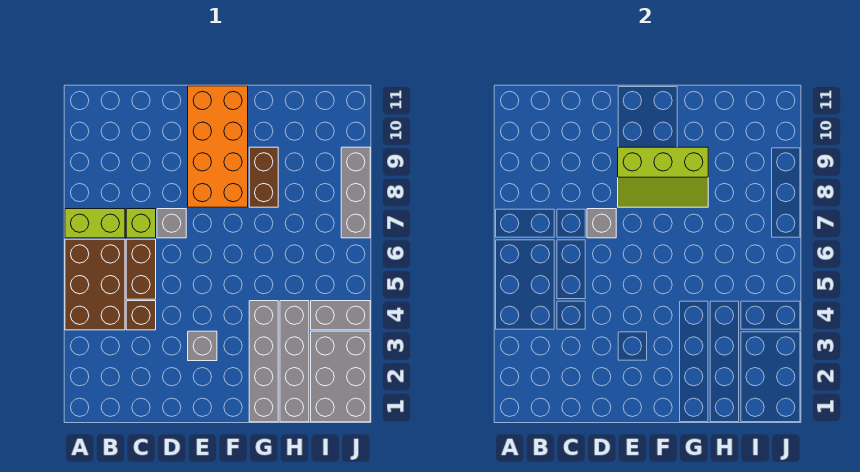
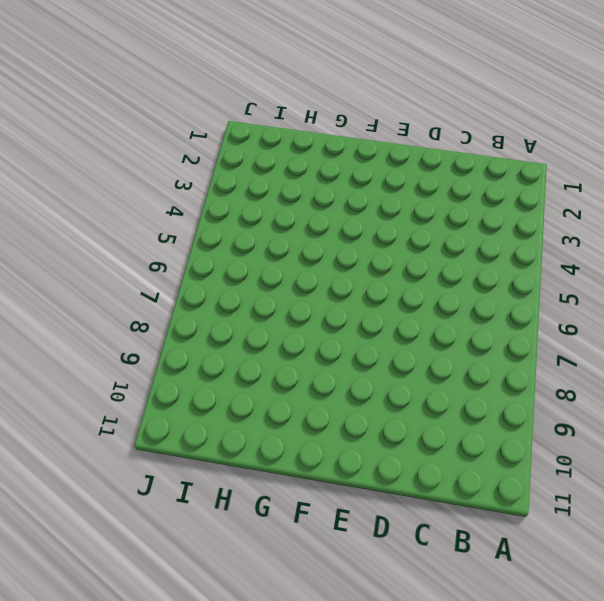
none -> brown brick A4:B6 level 1
none -> lime brick A7:B7 level 1
none -> brown brick C4 level 1

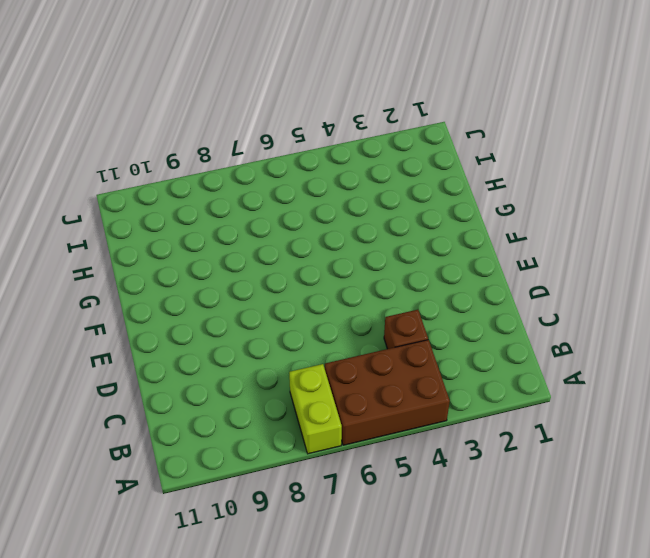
none -> brown brick C5:C6 level 1
none -> lime brick C7 level 1
none -> grey brick D7 level 1

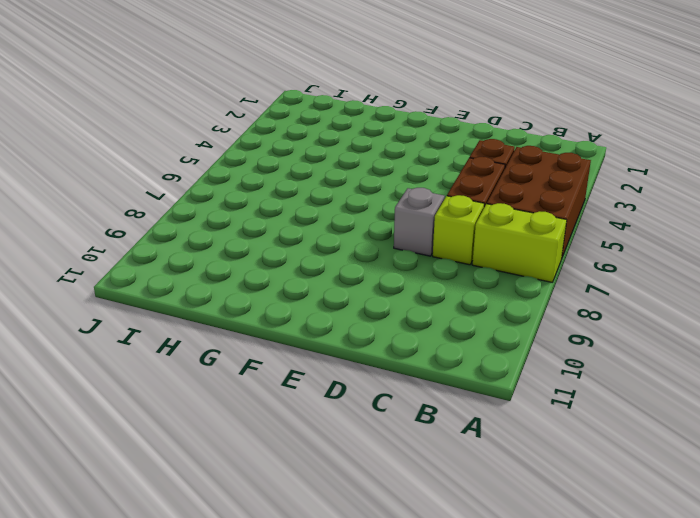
none -> grey brick E3 level 1
none -> orange brick E8:F11 level 1
none -> grey brick G1:G4 level 1

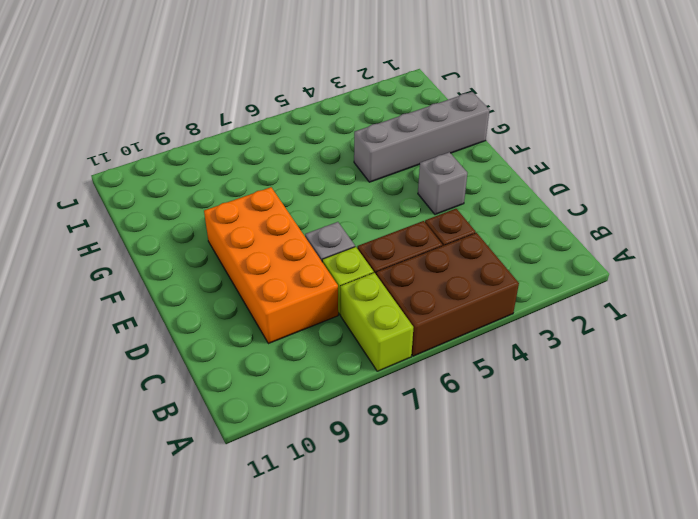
orange brick C8:F9 level 1 -> orange brick E8:F11 level 1
none -> brown brick G8:G9 level 1
none -> grey brick H1:H4 level 1
none -> grey brick I1:J3 level 1

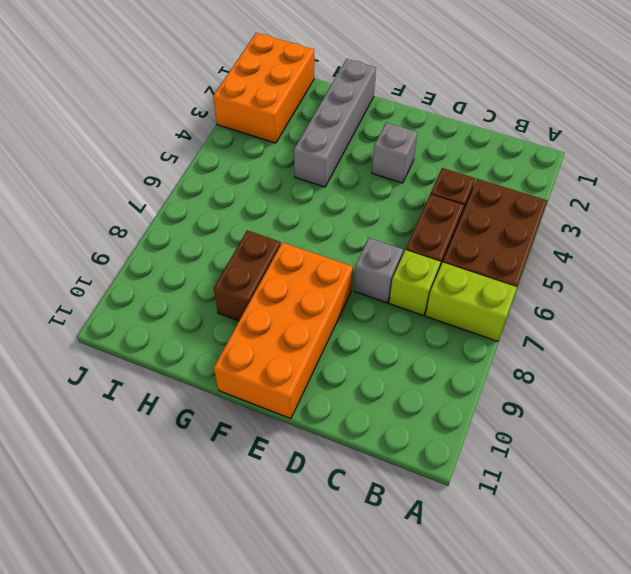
orange brick I1:J3 level 1 -> grey brick I1:J3 level 1
none -> grey brick H1:H4 level 1
none -> grey brick I4:J4 level 1
none -> grey brick J7:J9 level 1

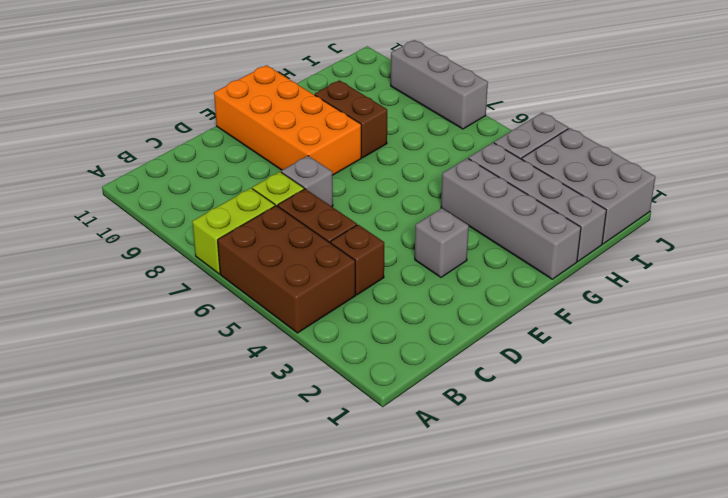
none -> grey brick D7 level 2
none -> lime slope E8:G9 level 2 top 9

